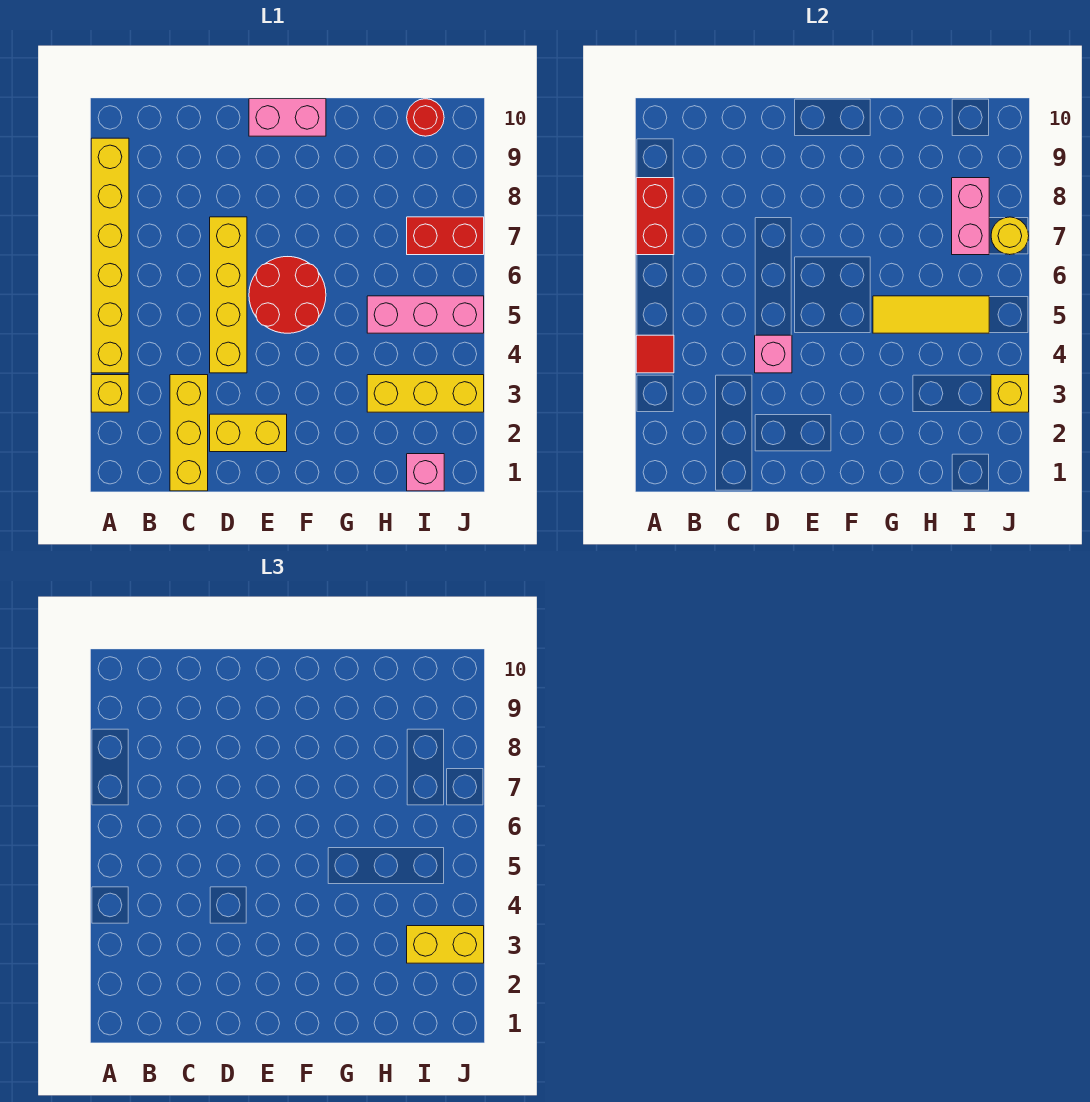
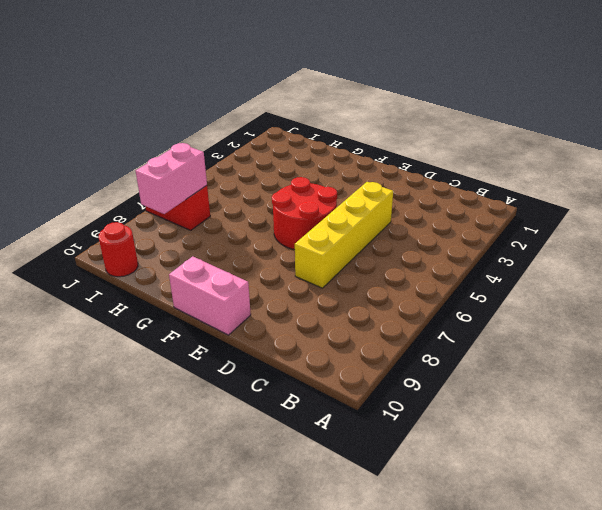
none -> yellow brick A3 level 1
none -> yellow brick A4:A9 level 1
none -> yellow brick C1:C3 level 1

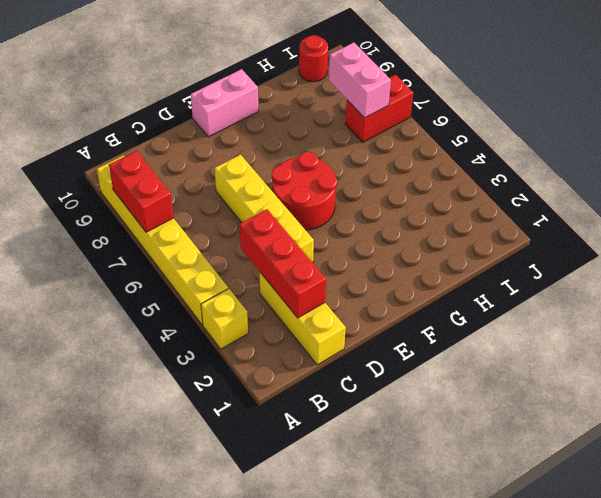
red brick C2:C4 level 2 -> none
none -> yellow brick D2:E2 level 1
none -> yellow brick H3:J3 level 1
none -> pink brick H5:J5 level 1

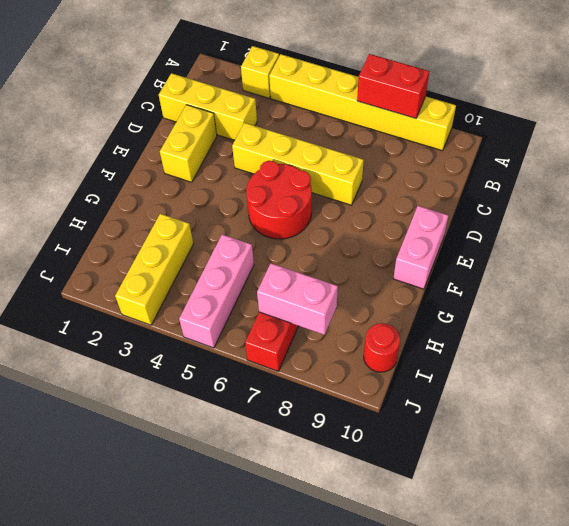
none -> pink brick I1 level 1
none -> red tile A4 level 2
none -> pink brick D4 level 2

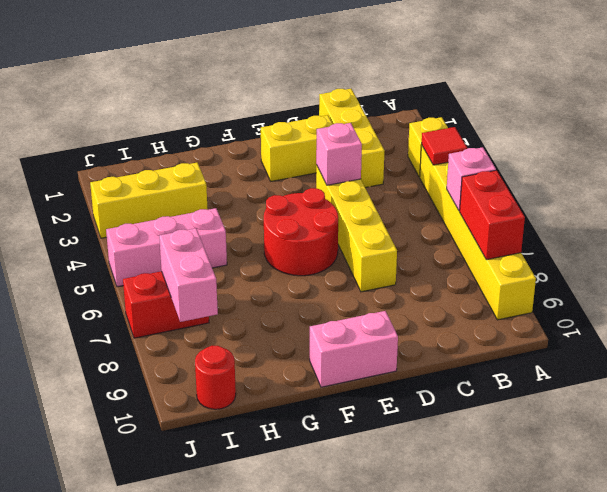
pink brick A6 level 2 -> pink brick I1 level 1
none -> yellow tile G5:I5 level 2
none -> yellow brick J3 level 2
none -> yellow round brick J7 level 2

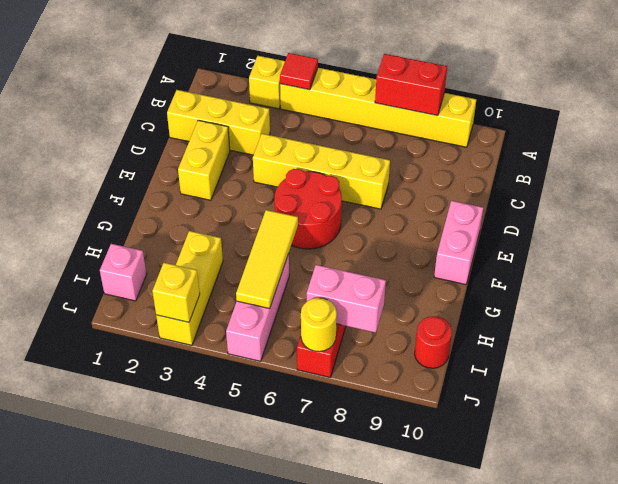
none -> pink brick D4 level 2
none -> yellow brick I3:J3 level 3

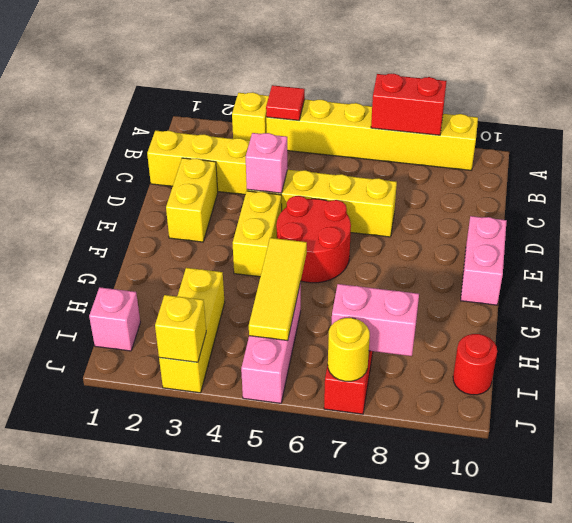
yellow brick E4:F4 level 1 -> yellow brick I3:J3 level 3

